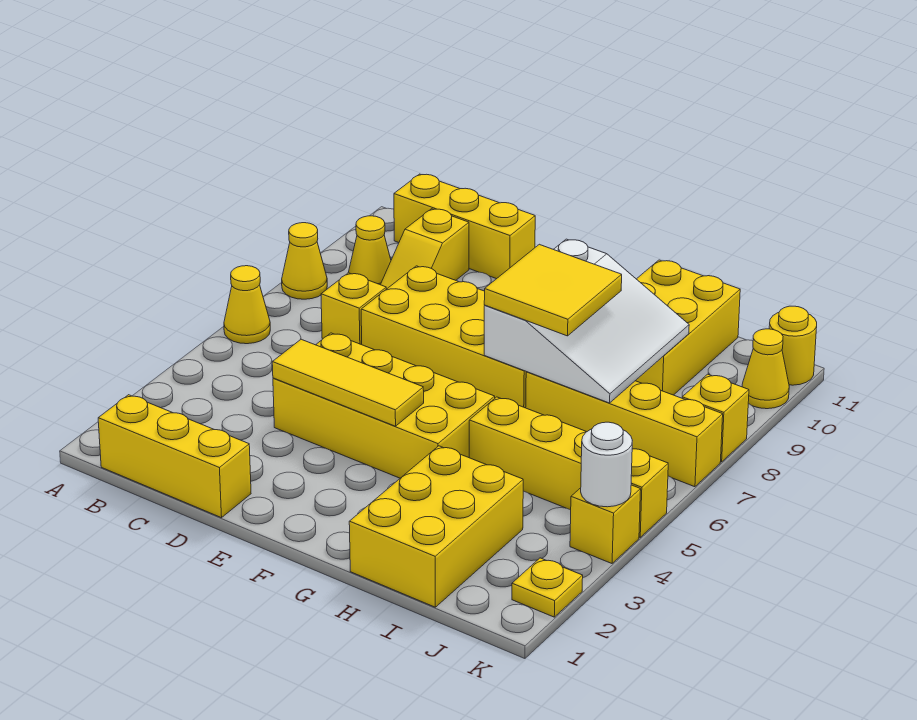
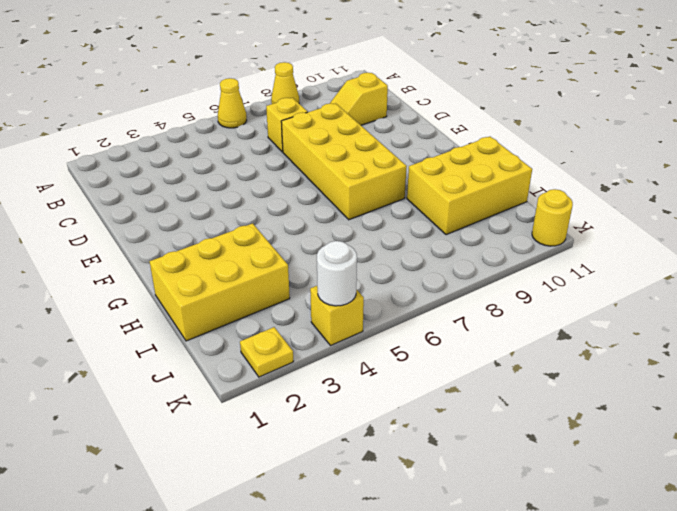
none -> yellow brick B1:D1 level 1
none -> yellow cone B9 level 1
none -> yellow brick B11:D11 level 1

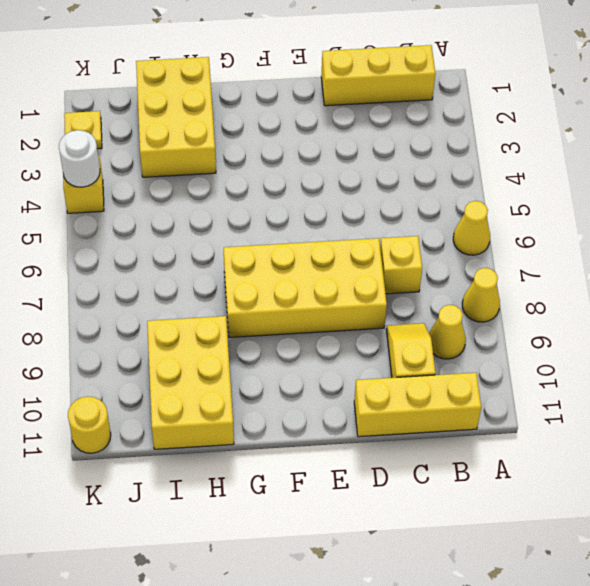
none -> yellow brick D4:G5 level 1
none -> yellow brick H5:K5 level 1
none -> yellow brick H7:K7 level 1

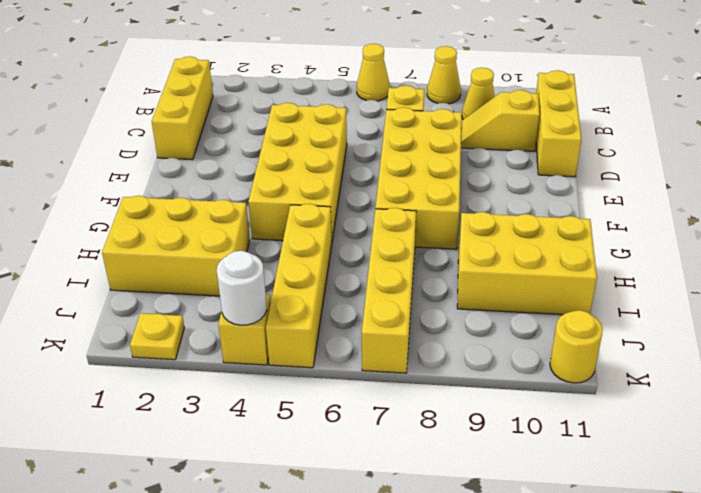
none -> yellow brick K8 level 1
none -> yellow cone K10 level 1
none -> yellow tile D4:F4 level 2

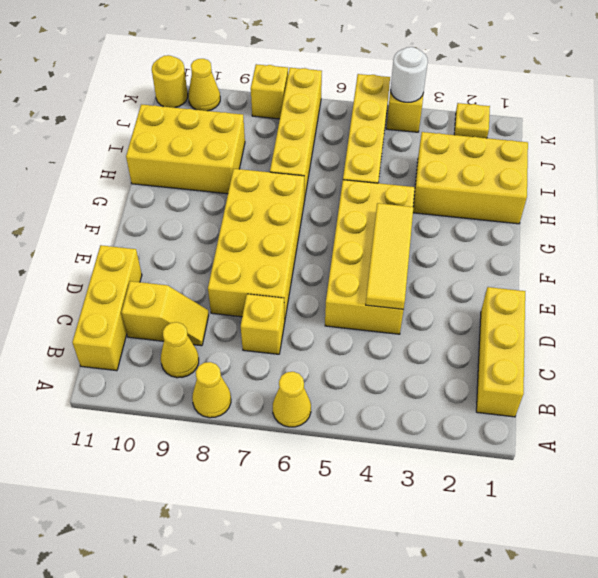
none -> white slope G7:I9 level 2 top G
none -> yellow tile G7:H8 level 3

